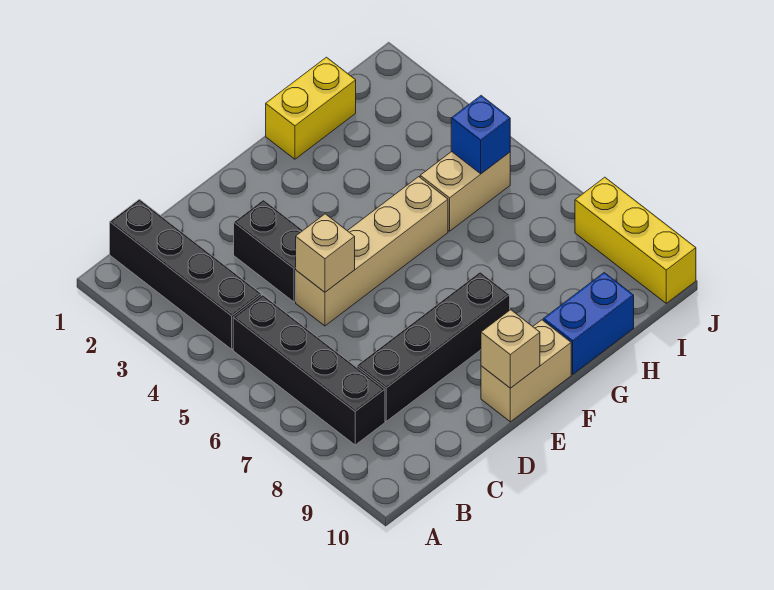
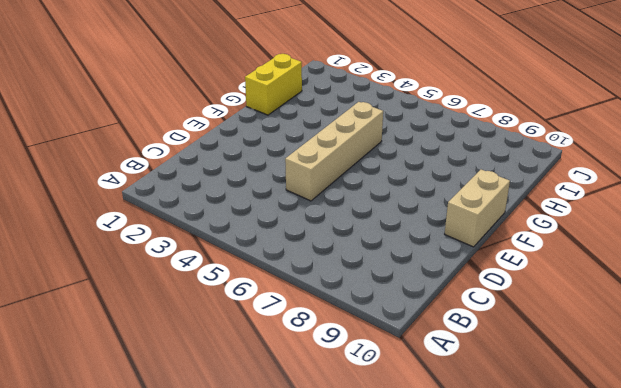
none -> black brick B1:B4 level 1
none -> black brick B5:B8 level 1
none -> black brick C8:F8 level 1

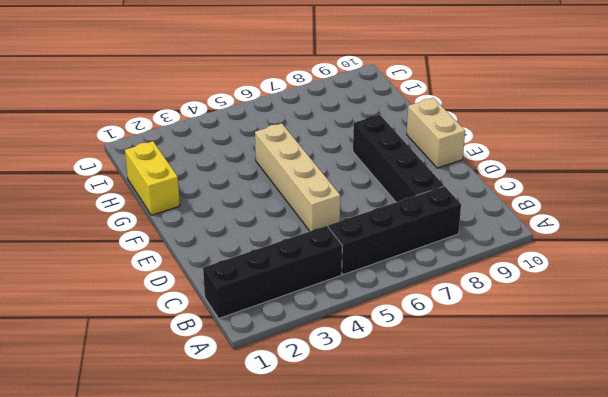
none -> black brick D3:D4 level 1
none -> blue brick G10:H10 level 1
none -> tan brick H5:I5 level 1

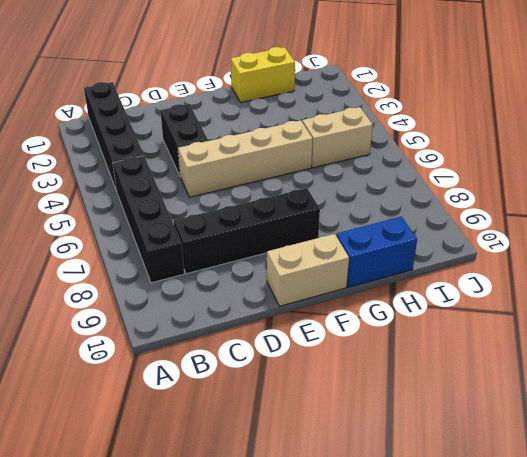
none -> yellow brick J8:J10 level 1
none -> tan brick D5 level 2
none -> tan brick E10 level 2

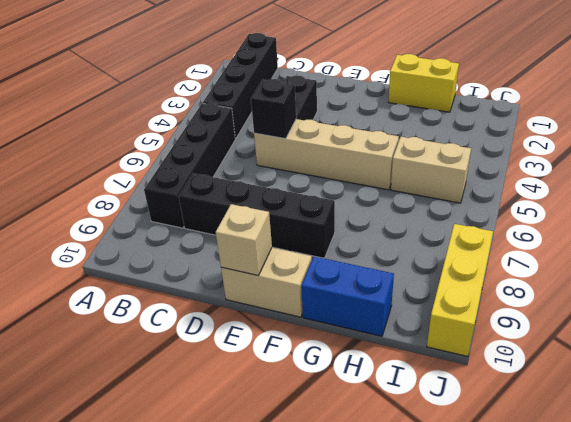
black brick D5 level 2 -> tan brick D5 level 2
none -> blue brick I5 level 2

